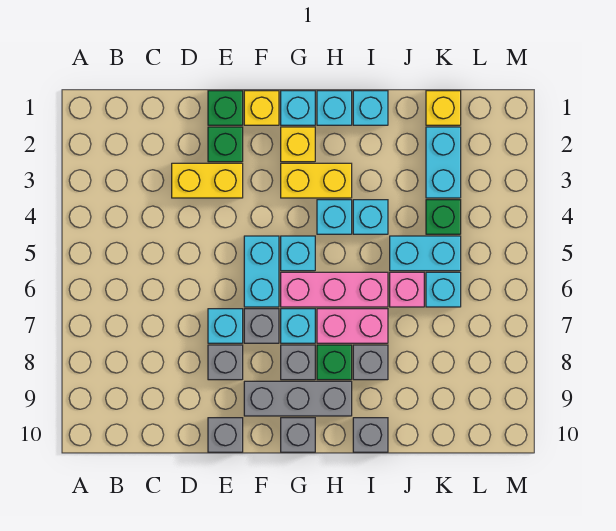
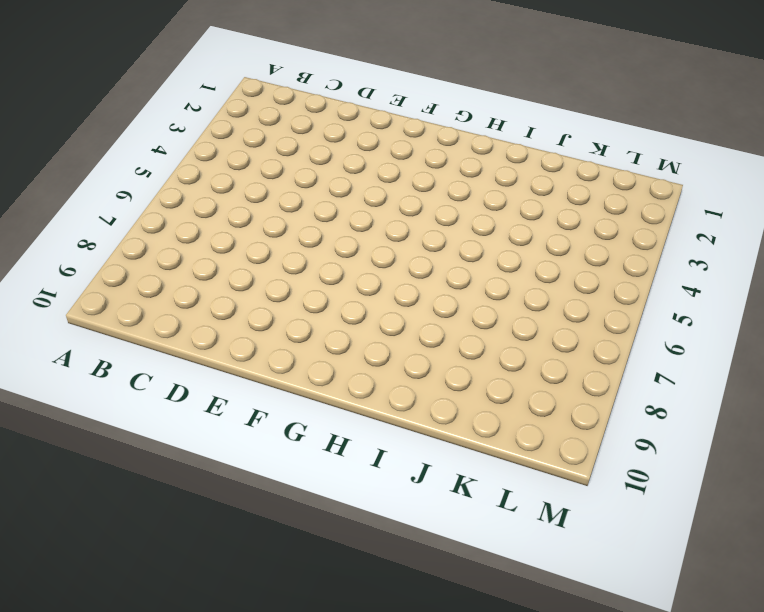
none -> yellow brick D3:E3 level 1
none -> green brick E1 level 1
none -> green brick E2 level 1
none -> cyan brick E7 level 1

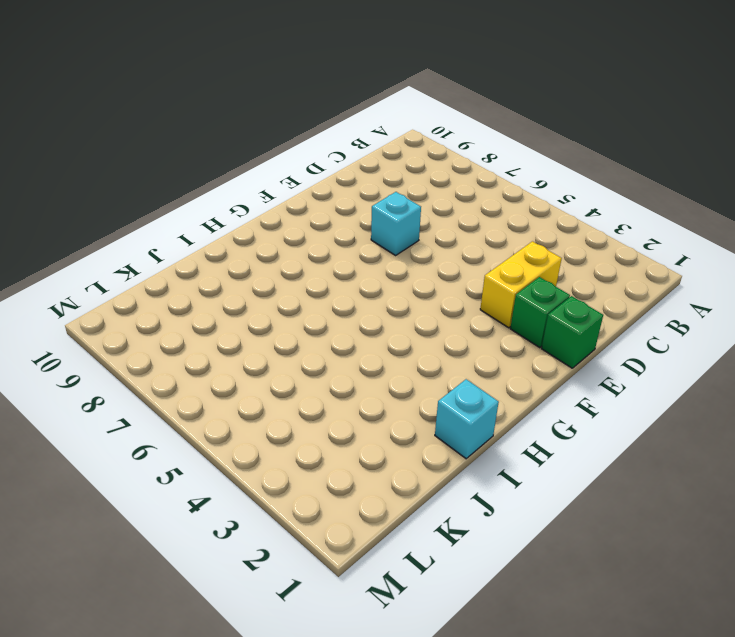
none -> grey brick E8 level 1
none -> grey brick E10 level 1
none -> yellow brick F1 level 1
none -> cyan brick F5:F6 level 1

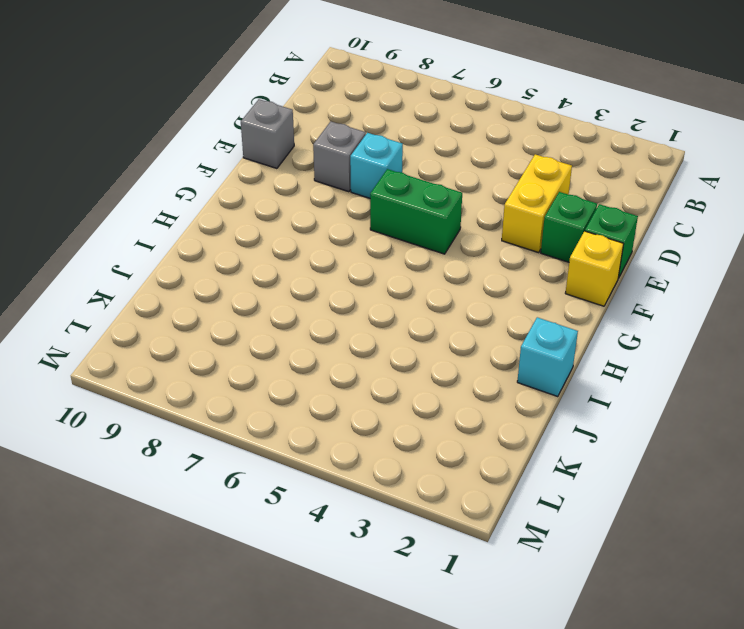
green brick F5:F6 level 1 -> cyan brick F5:F6 level 1
none -> grey brick F7 level 1
none -> grey brick F9:H9 level 1
none -> cyan brick G1 level 1
none -> yellow brick G2 level 1

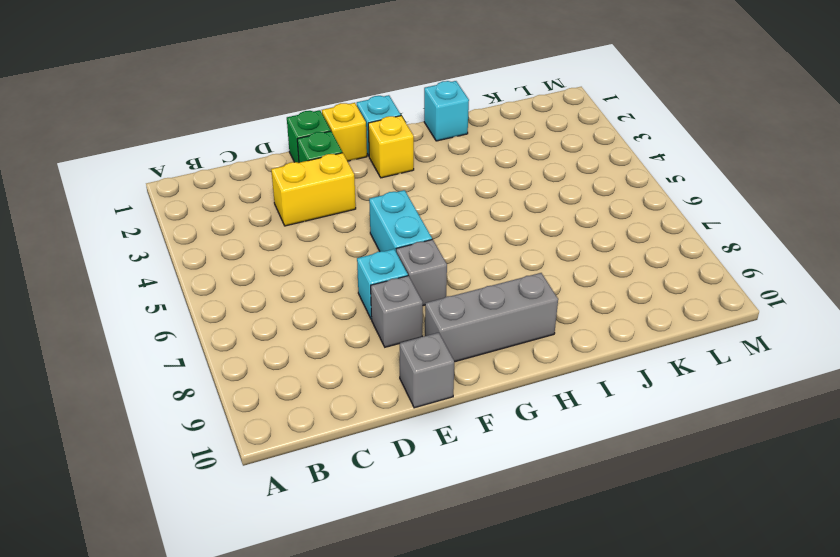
none -> yellow brick G3:H3 level 1
none -> cyan brick G5 level 1
none -> pink brick G6:I6 level 1
none -> cyan brick G7 level 1

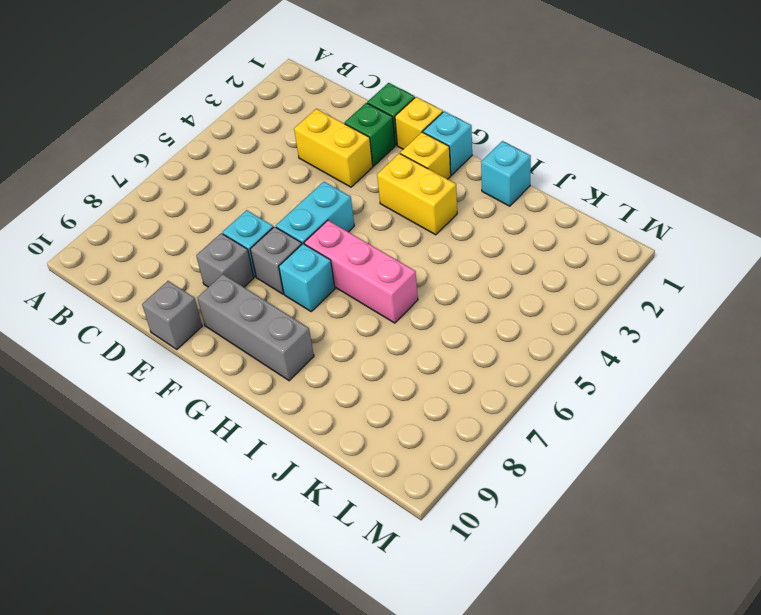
none -> cyan brick G5 level 1
none -> grey brick G8 level 1
none -> grey brick G10 level 1
none -> cyan brick H1 level 1

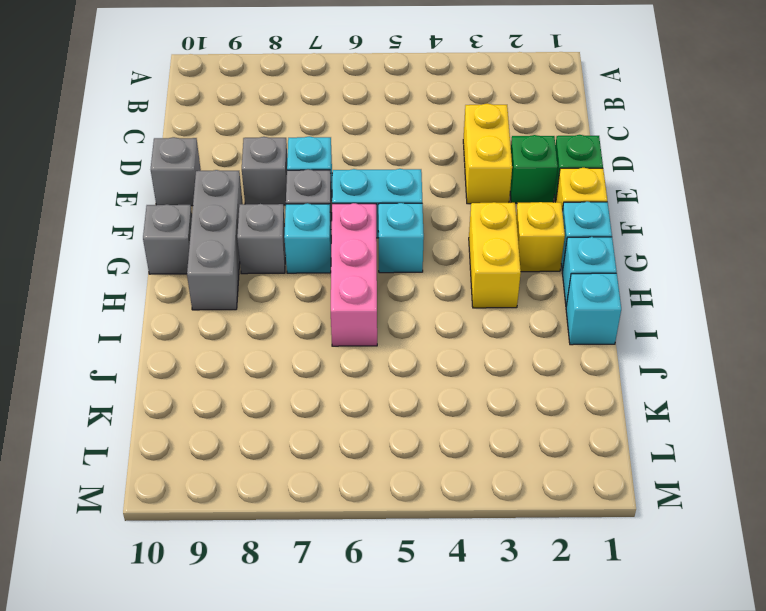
none -> cyan brick H4 level 1
none -> pink brick H7:I7 level 1
none -> green brick H8 level 1
none -> cyan brick I4 level 1

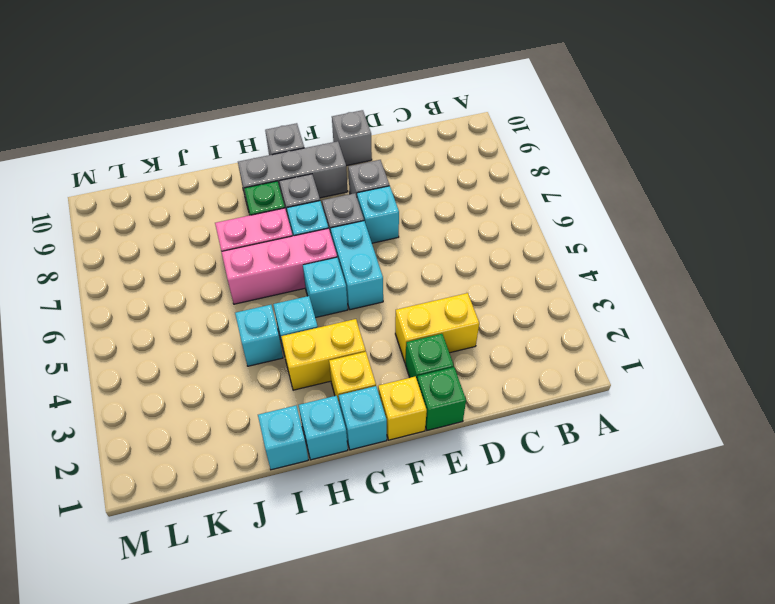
none -> grey brick I8 level 1
none -> grey brick I10 level 1
none -> cyan brick J5:K5 level 1
none -> pink brick J6 level 1

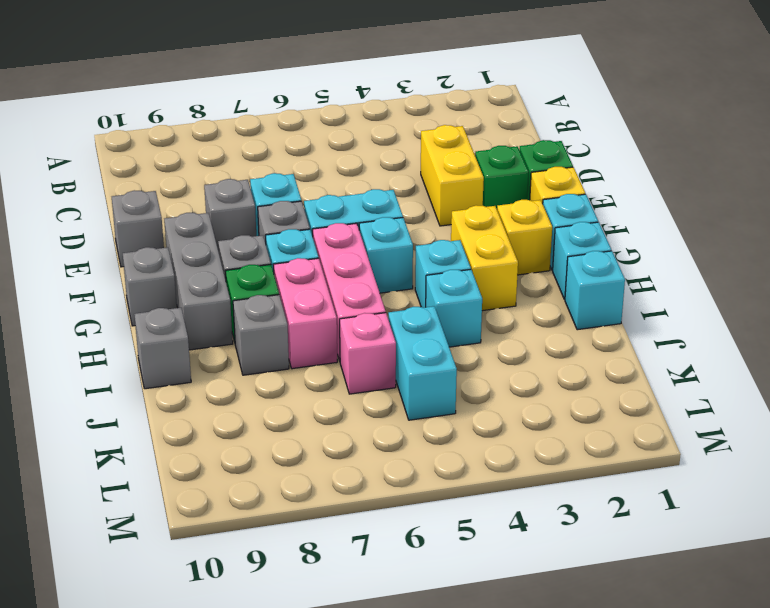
none -> yellow brick K1 level 1
none -> cyan brick K2:K3 level 1
none -> green brick K4 level 1
none -> cyan brick K6 level 1

